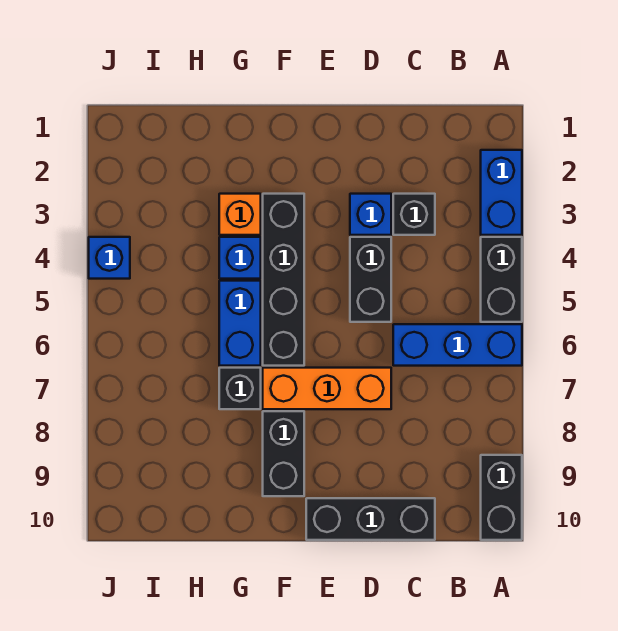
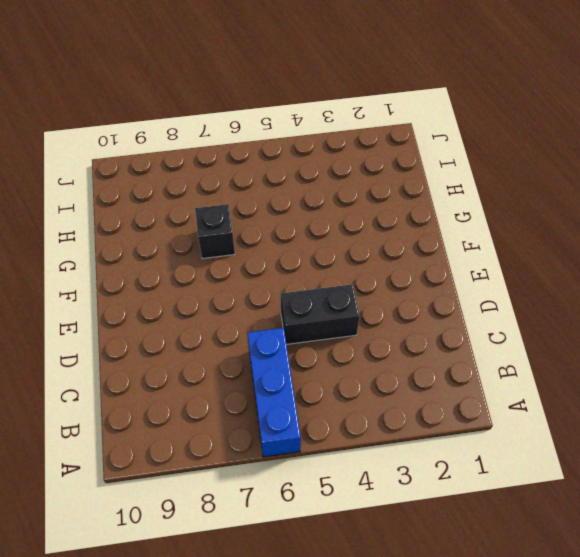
none -> blue brick A2:A3 level 1
none -> black brick A4:A5 level 1
none -> black brick A9:A10 level 1

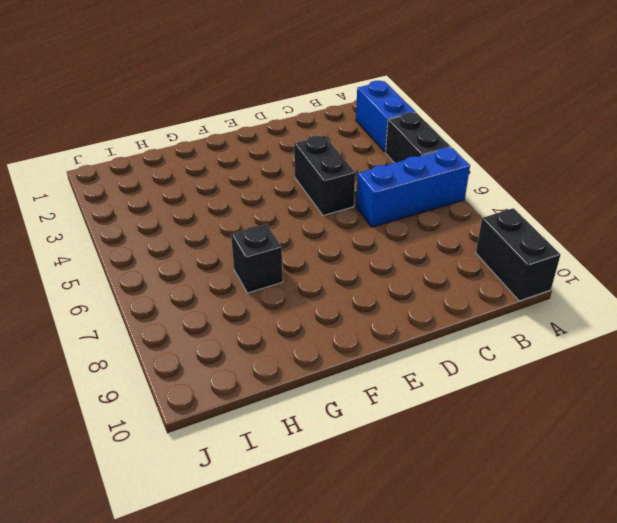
none -> black brick C3 level 1
none -> black brick C10:E10 level 1
none -> blue brick D3 level 1

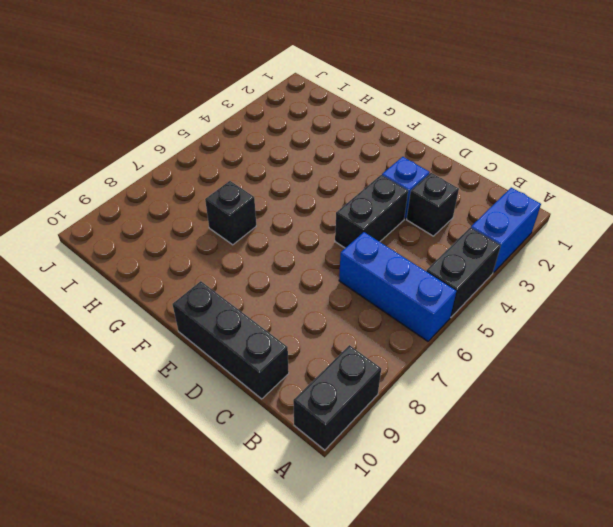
none -> orange brick D7:F7 level 1
none -> black brick F3:F6 level 1
none -> black brick F8:F9 level 1

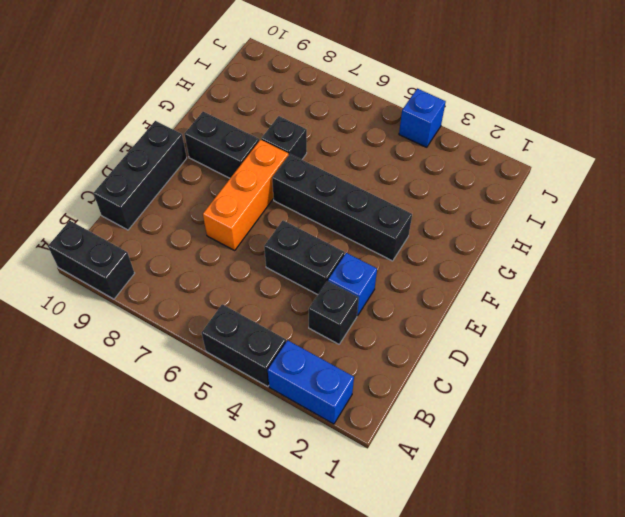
none -> blue brick A6:C6 level 1
none -> orange brick G3 level 1
none -> blue brick G4 level 1

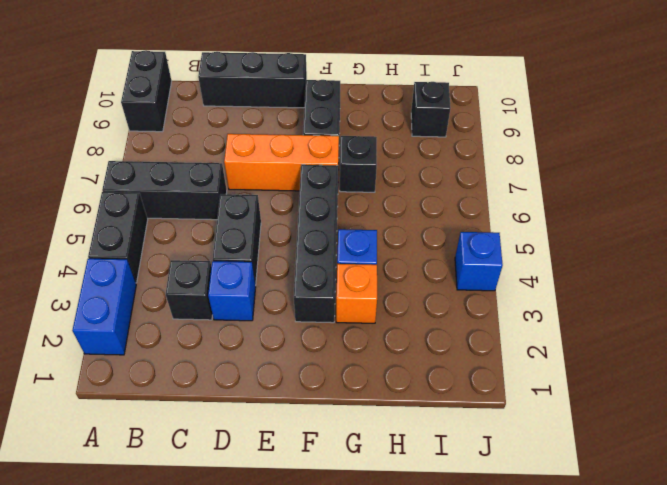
black brick A6:C6 level 1 -> blue brick A6:C6 level 1
black brick I9 level 1 -> none
none -> blue brick G5:G6 level 1

